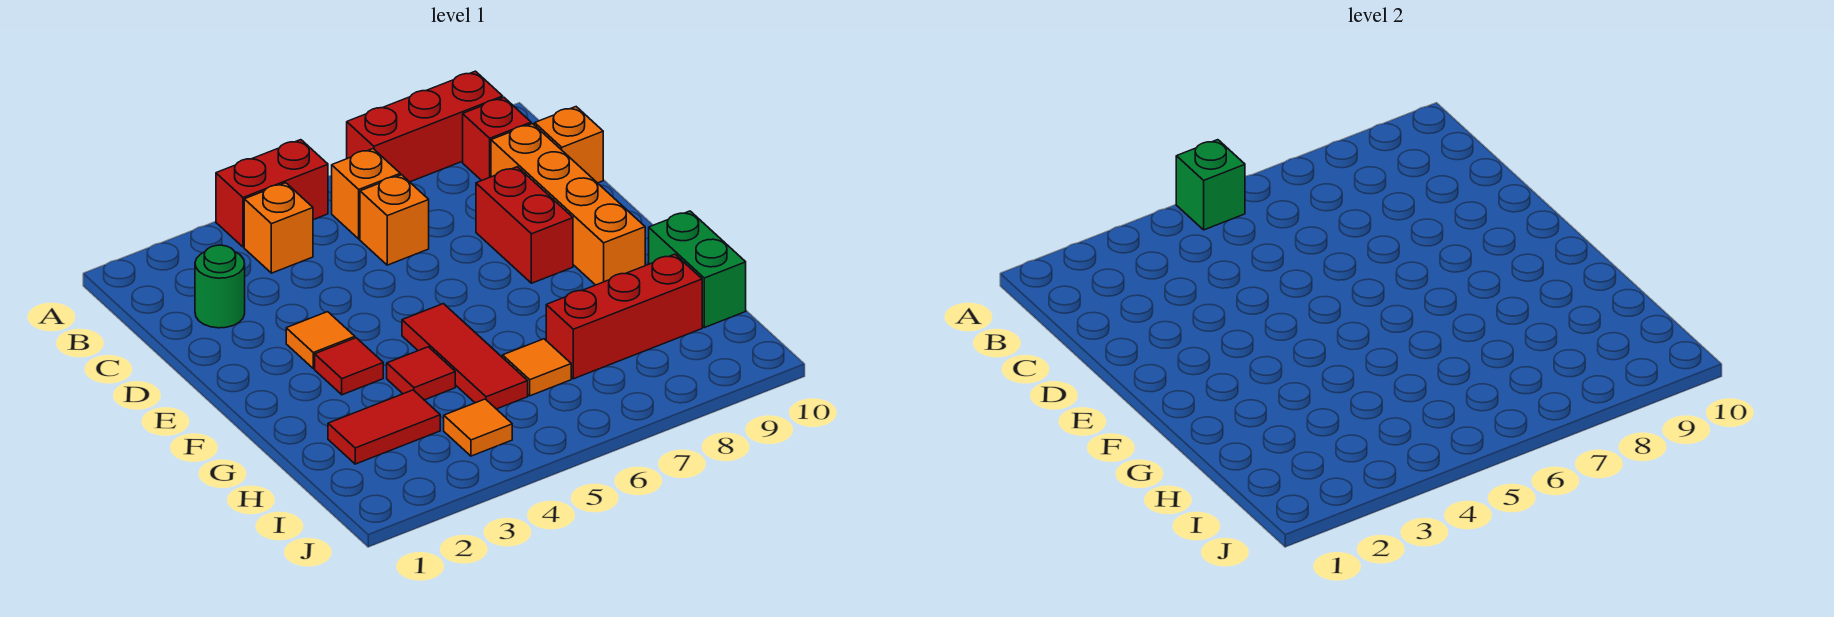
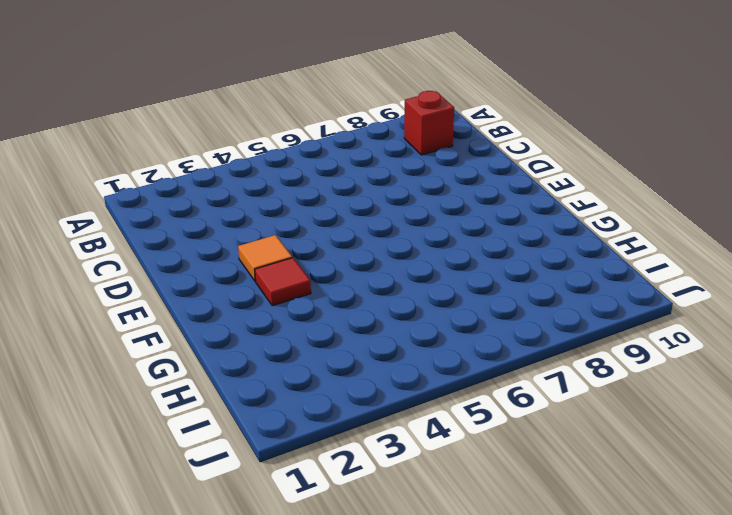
none -> red brick A4:A5 level 1
none -> red brick A7:A9 level 1
none -> orange brick B4 level 1

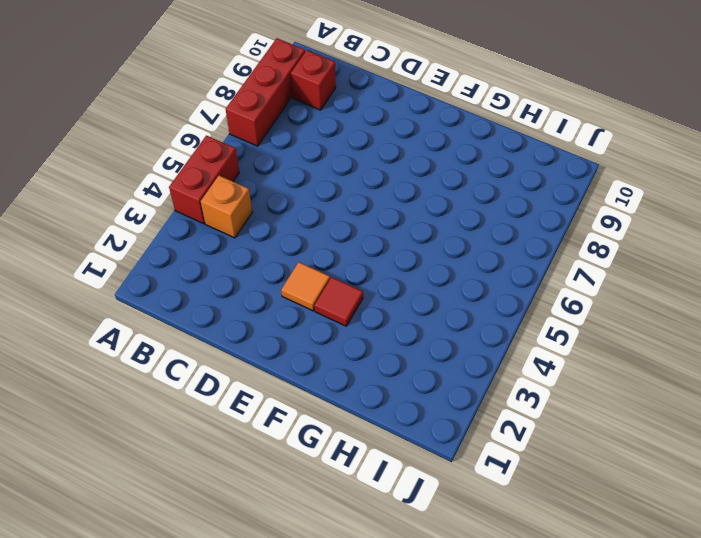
none -> orange brick B6 level 1
none -> green round brick C2 level 1
none -> orange brick C6 level 1

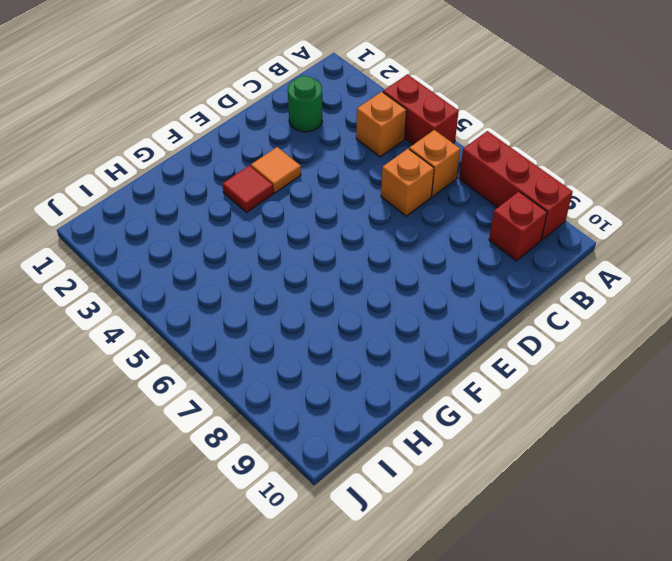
none -> orange brick C9:F9 level 1
none -> orange brick C10 level 1
none -> red brick D8:E8 level 1

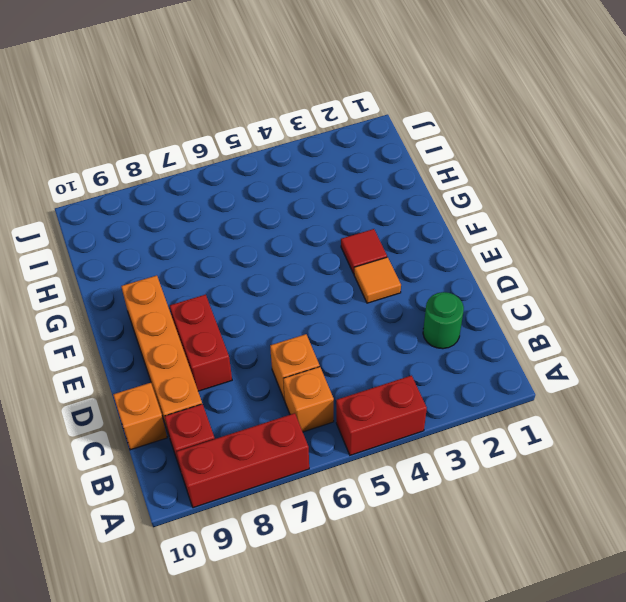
none -> orange brick B4 level 1
none -> red tile F5:H5 level 1
none -> red tile G4 level 1

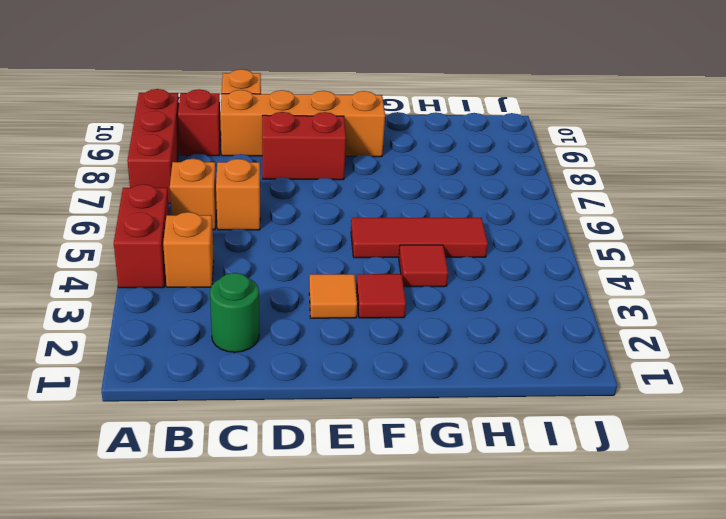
none -> green brick G10:H10 level 1
none -> red tile H2:H3 level 1
none -> orange tile H6 level 1

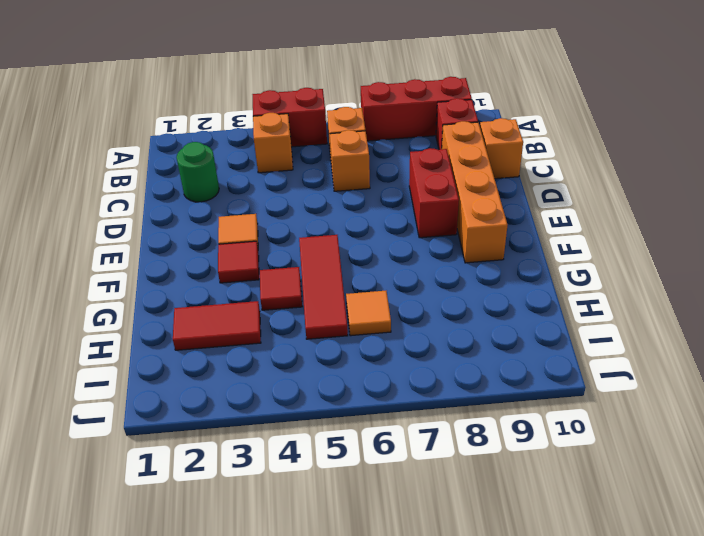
none -> green brick G10:H10 level 1
none -> red brick H7:H9 level 1
none -> orange tile I4 level 1

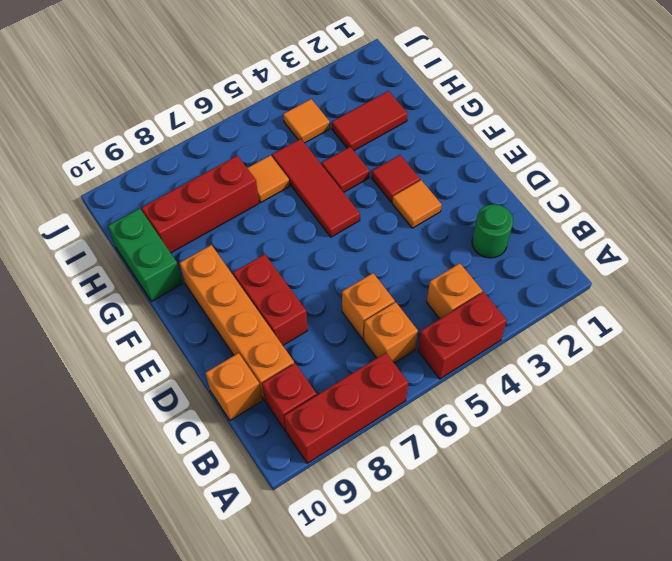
none -> green brick A5 level 2

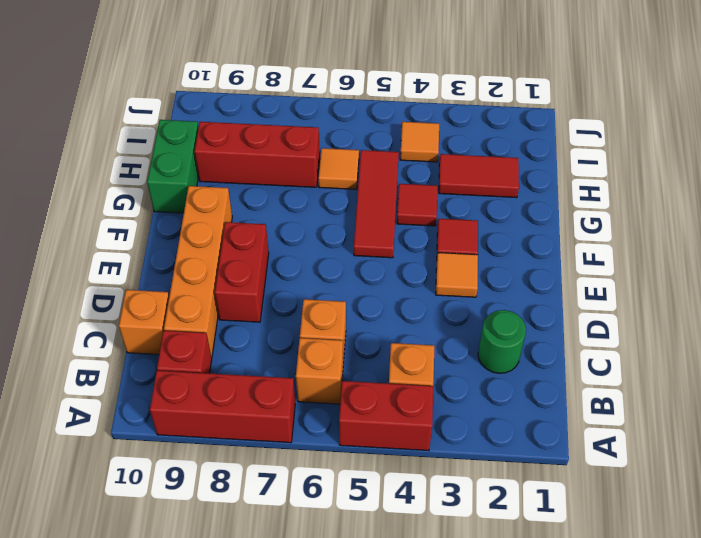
none -> green brick A5 level 2

